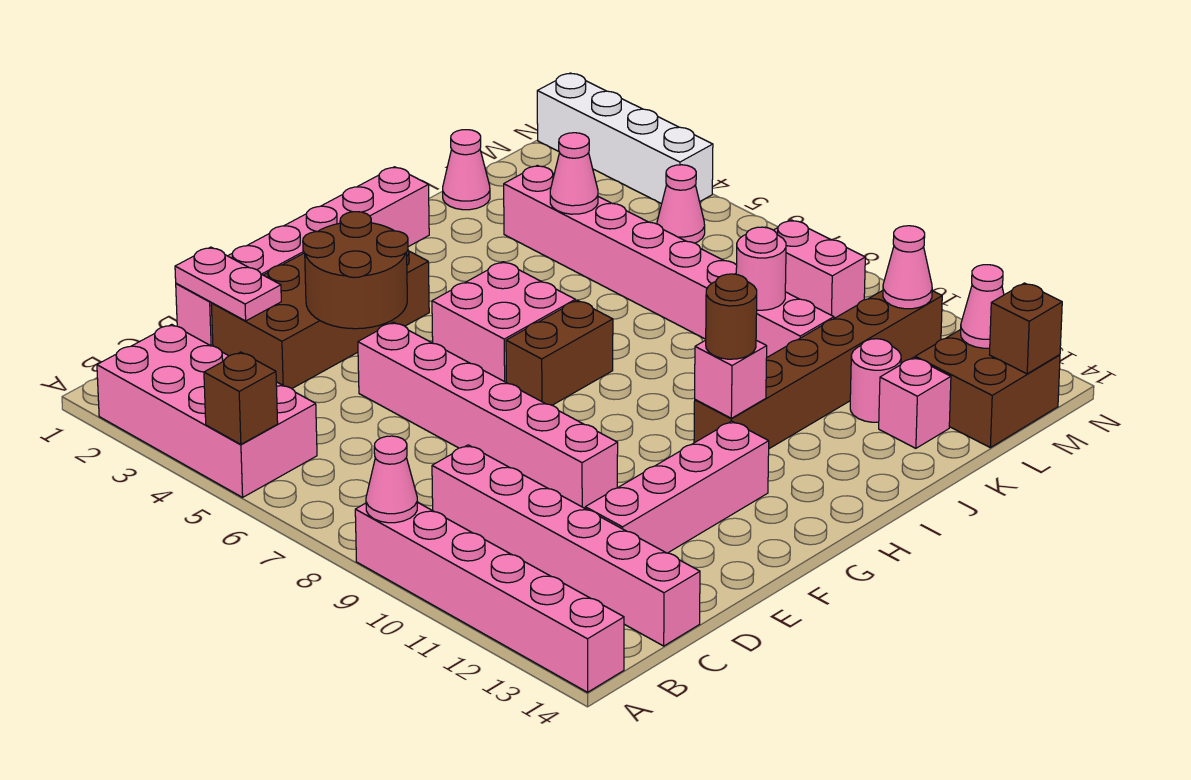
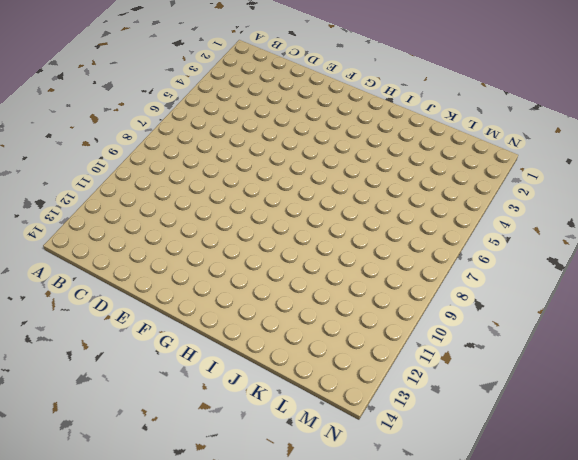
none -> pink brick A2:B5 level 1
none -> pink brick A9:A14 level 1
none -> pink brick C9:C14 level 1

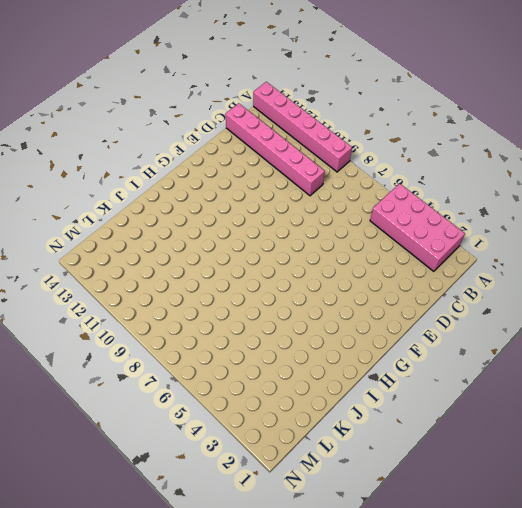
none -> pink brick D1:I1 level 1
none -> brown brick D2:G3 level 1
none -> pink brick D12:G12 level 1

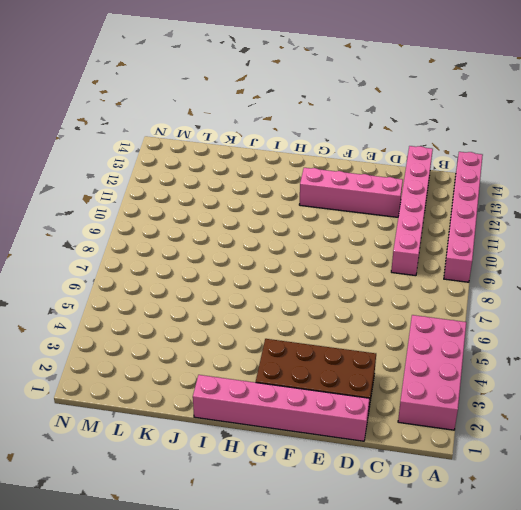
none -> pink brick E5:E10 level 1
none -> pink brick G5:H6 level 1
none -> brown brick G7:H7 level 1

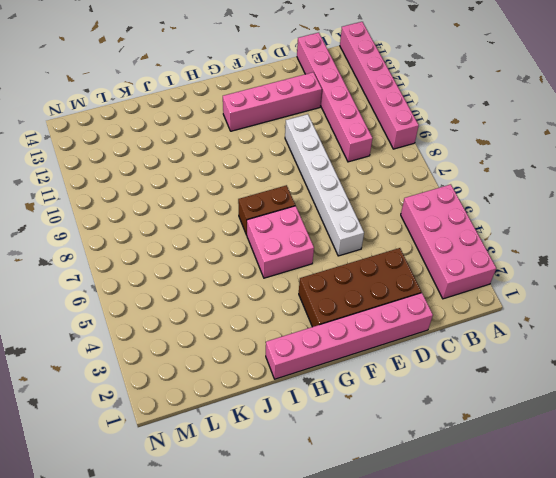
white brick E5:E10 level 1 -> pink brick E5:E10 level 1
none -> brown brick H11:M11 level 1
none -> pink cone K1 level 1
none -> pink brick K3:K10 level 1

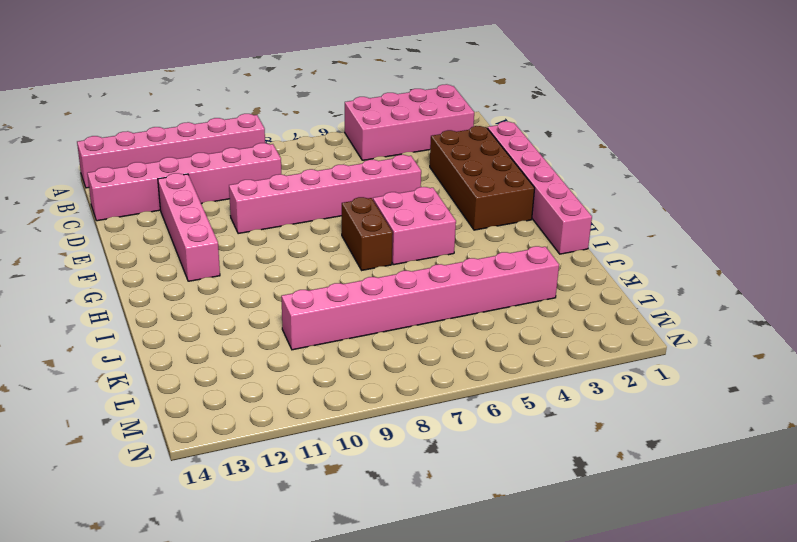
none -> brown brick H11:M11 level 1
none -> pink cone K1 level 1
none -> pink round brick K12 level 1

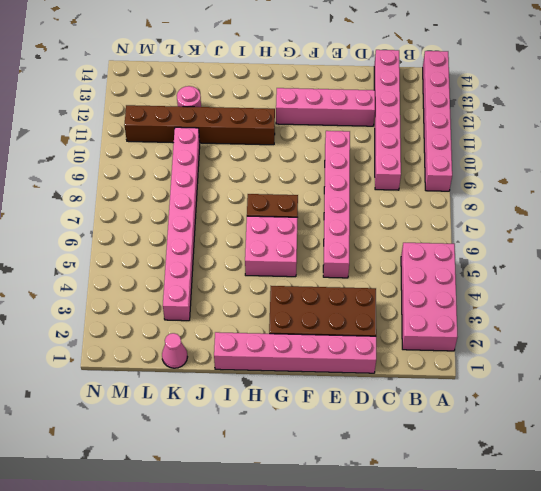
none -> pink brick K13 level 1
none -> brown brick L13:M14 level 1
none -> pink cone M5 level 1

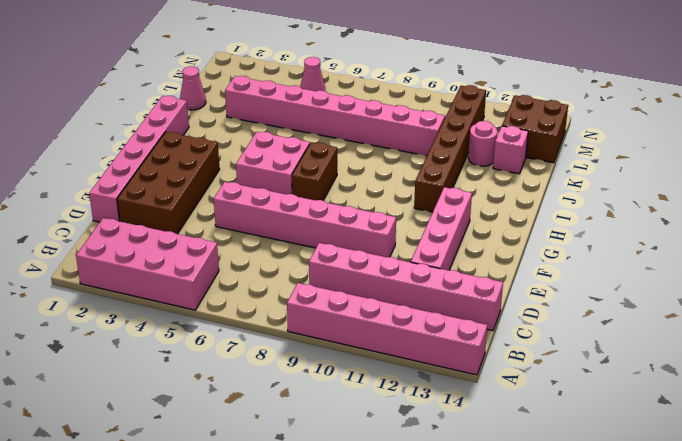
none -> pink brick M8:M9 level 1
none -> white brick N1:N4 level 1
none -> brown brick A5 level 2

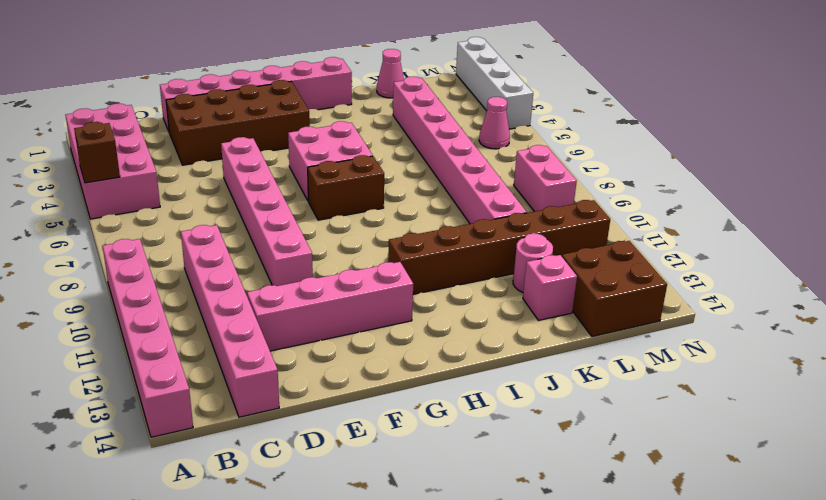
none -> pink cone A9 level 2
none -> pink plate D1:D2 level 2
none -> brown round brick E3:F4 level 2

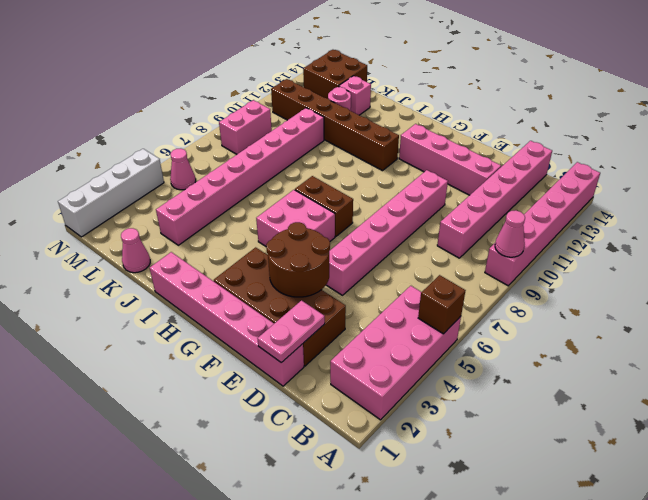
none -> pink brick H11 level 2
none -> pink cone K4 level 2
none -> pink round brick K9 level 2

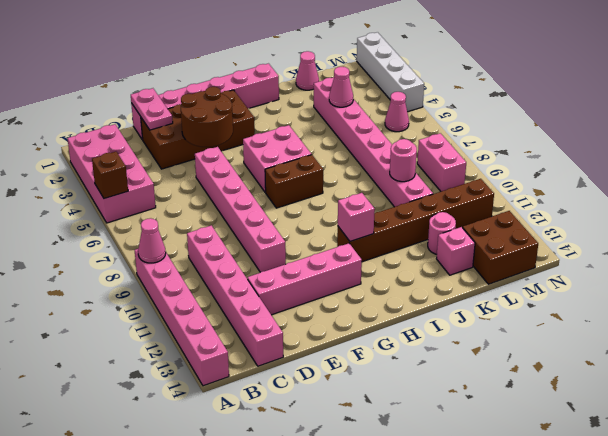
none -> pink cone M11 level 2
none -> pink cone M13 level 2
none -> brown brick M14 level 2

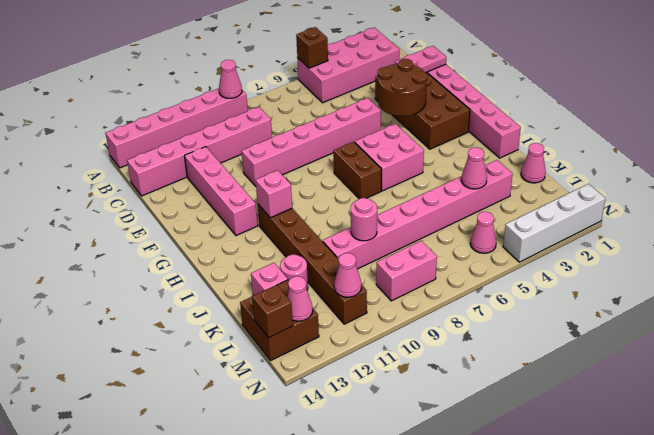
none -> brown round brick H11 level 3

